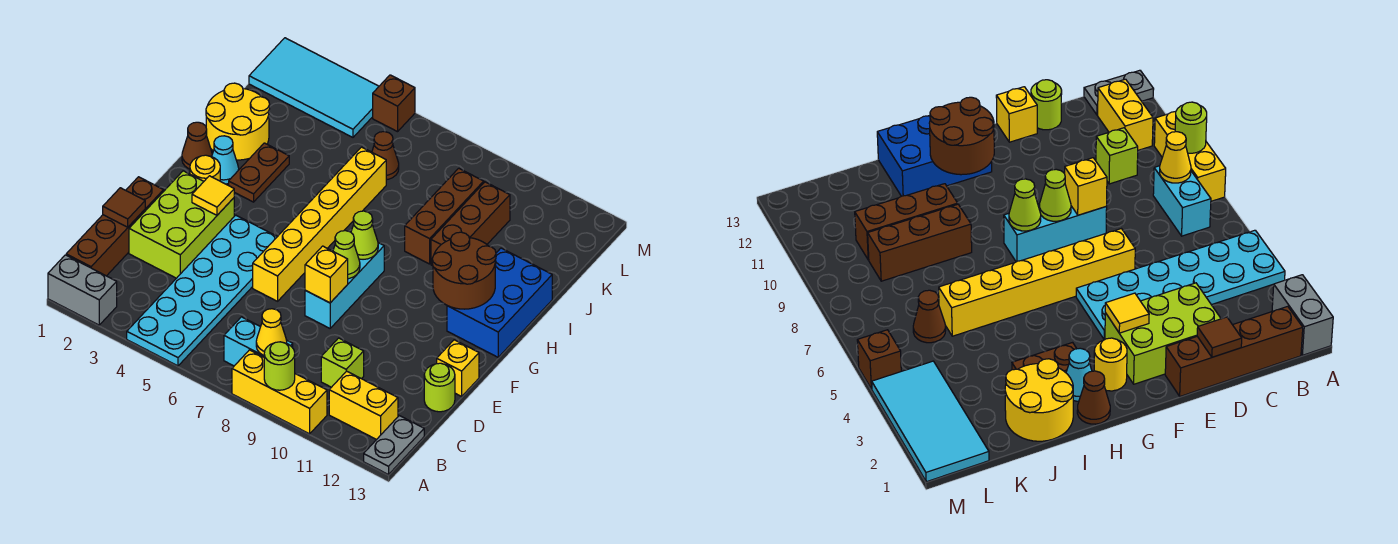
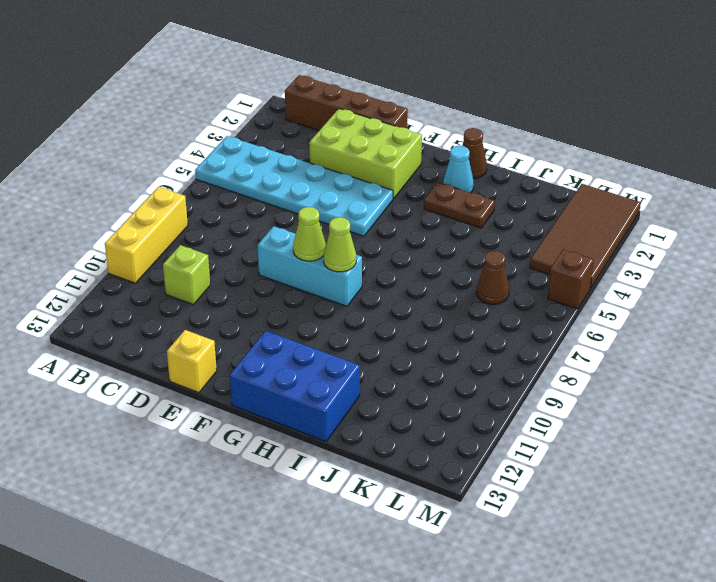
brown tile L1:M4 level 1 -> cyan tile L1:M4 level 1
none -> grey brick A1:A2 level 1
none -> grey plate A13:B13 level 1
none -> cyan brick B7:B8 level 1
none -> yellow brick B11:B12 level 1

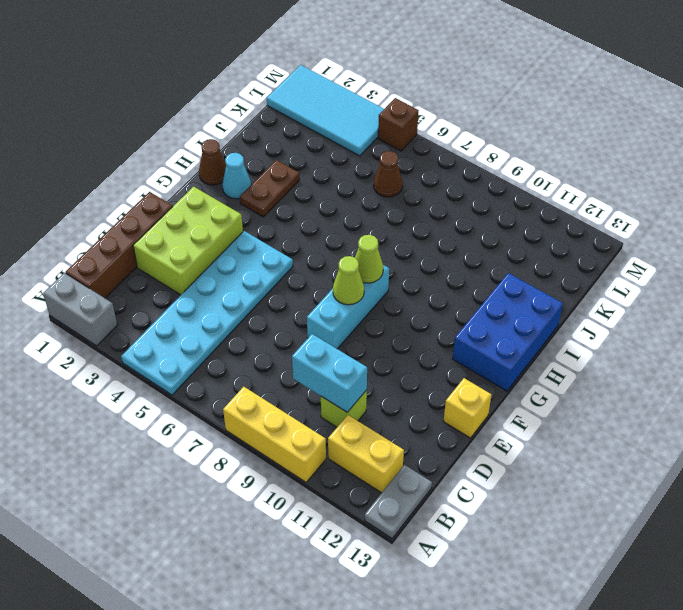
cyan brick C9:C10 level 2 -> cyan brick B7:B8 level 1
none -> lime round brick D13 level 1
none -> yellow brick E6:J6 level 1
none -> yellow round brick G2 level 1
none -> yellow round brick I1:J2 level 1

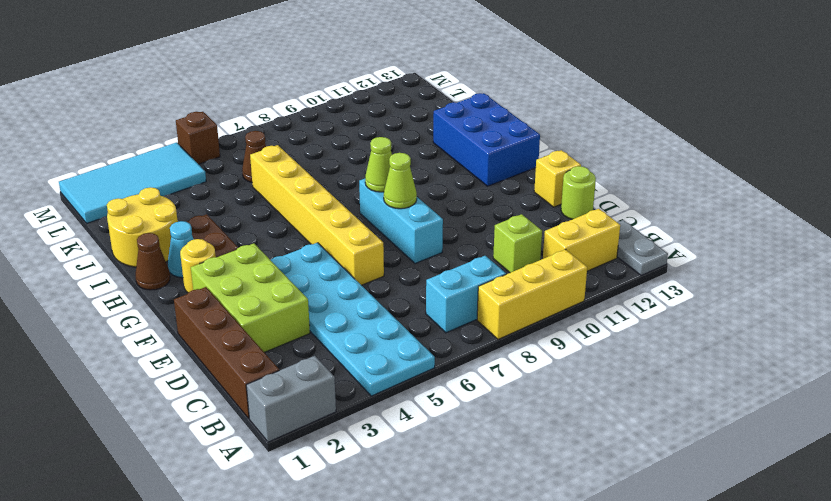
none -> brown brick I9:K9 level 1
none -> brown brick I10:K10 level 1
none -> lime round brick A9 level 2
none -> yellow cone B8 level 2

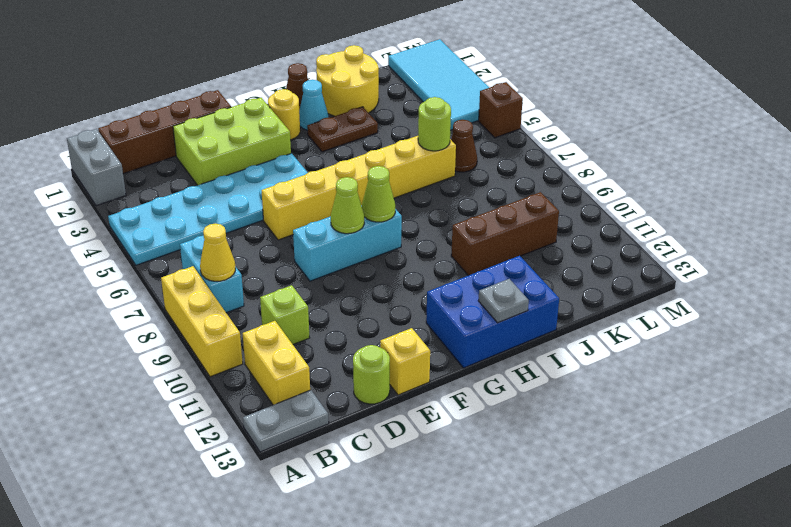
grey plate H13 level 2 -> none
lime round brick J6 level 2 -> lime round brick A9 level 2
none -> brown brick I9:K9 level 1
none -> brown tile D1 level 2
none -> yellow brick E8 level 2
none -> yellow tile F3 level 2

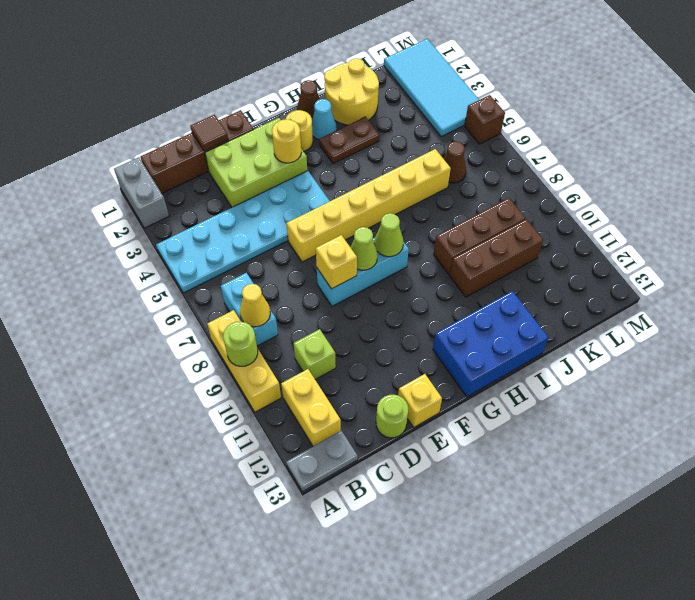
yellow round brick F3 level 2 -> yellow tile F3 level 2
none -> brown round brick G11:H12 level 2

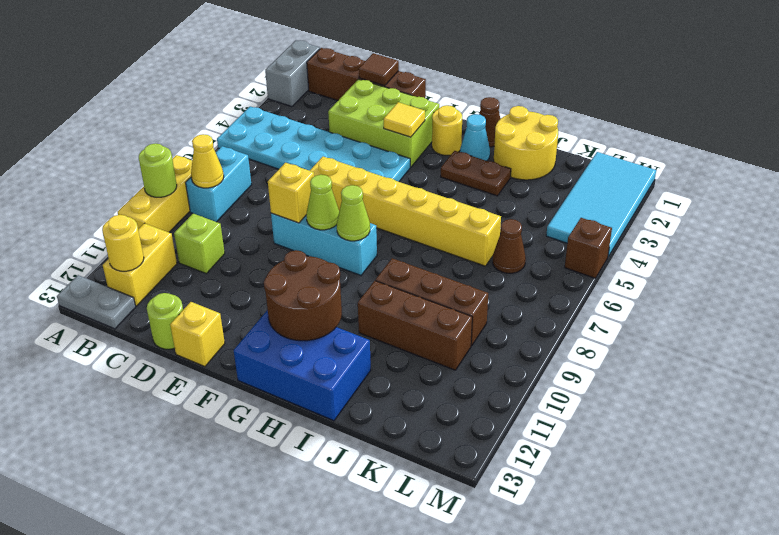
yellow round brick B12 level 2 -> none

